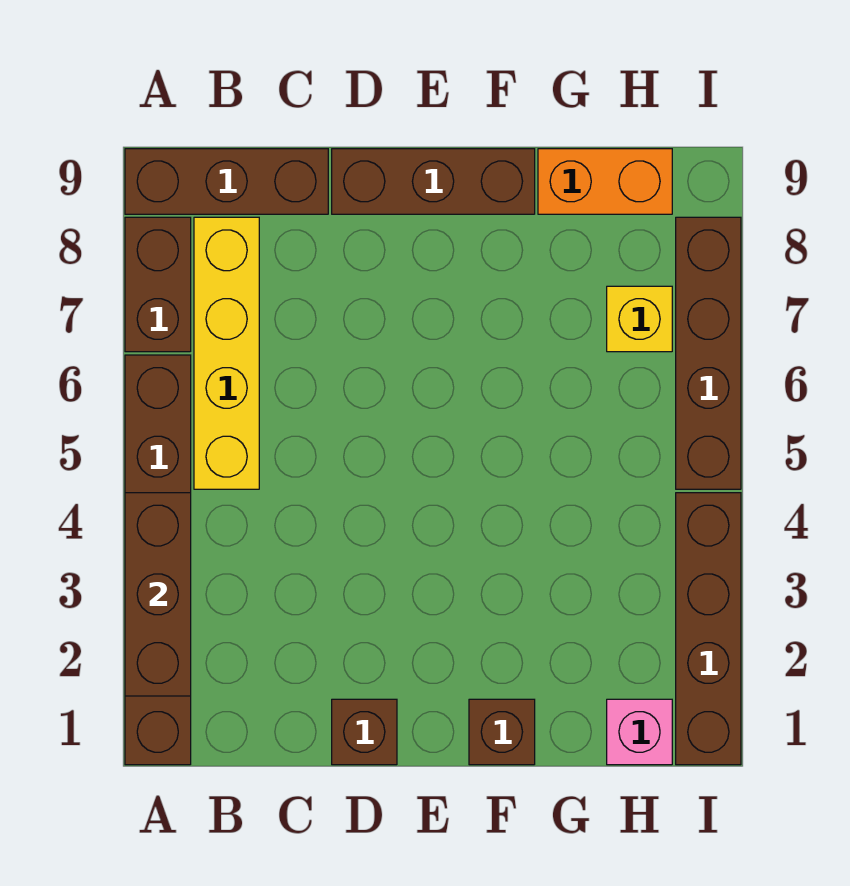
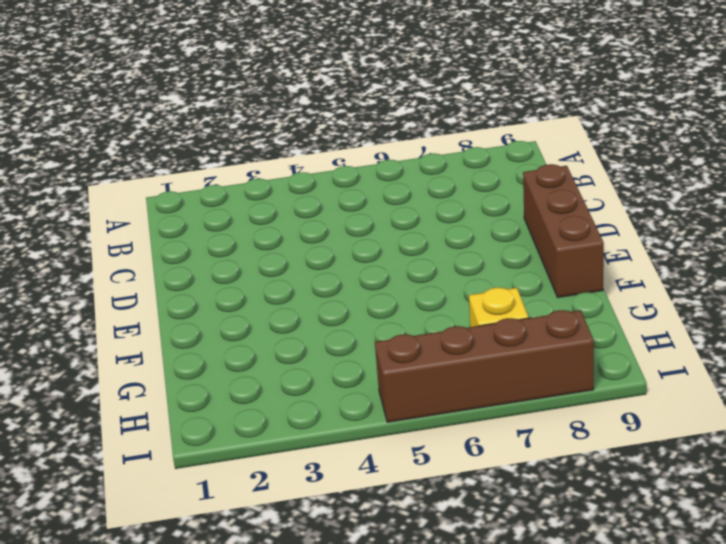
none -> brown brick A1:A6 level 1
none -> brown brick A7:A8 level 1
none -> brown brick A9:C9 level 1

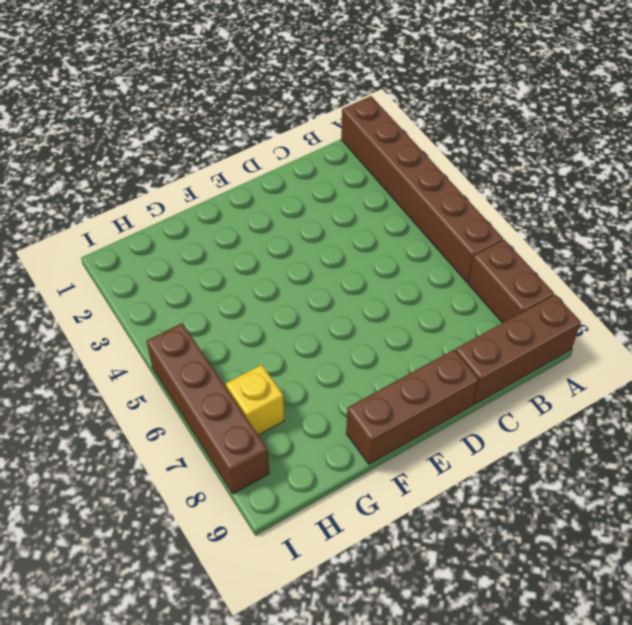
none -> yellow brick B5:B8 level 1
none -> brown brick D1 level 1
none -> brown brick F1 level 1

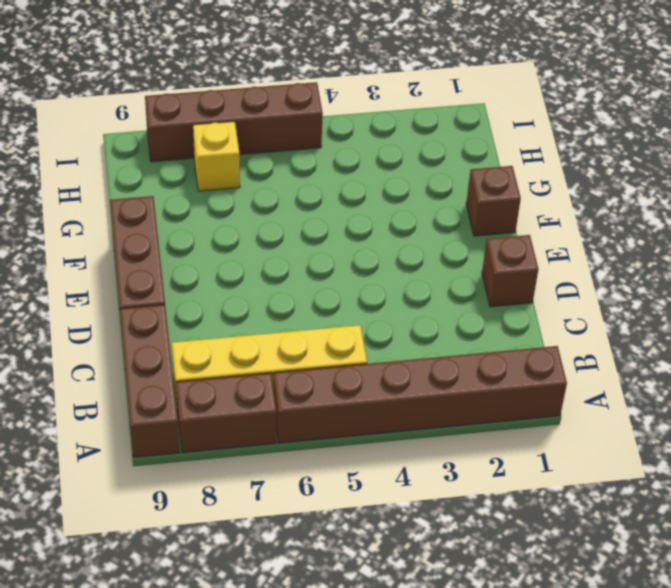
none -> orange brick G9:H9 level 1
none -> pink brick H1 level 1
none -> brown brick I1:I4 level 1

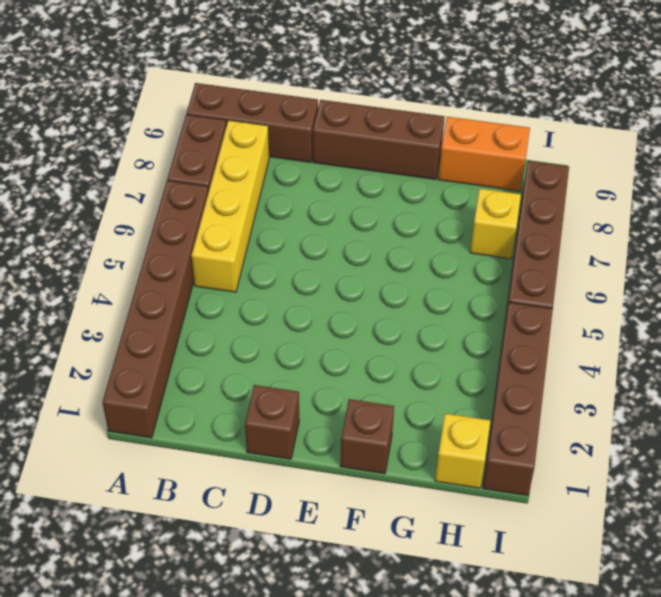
yellow brick H1 level 1 -> pink brick H1 level 1
none -> brown brick A2:A4 level 2

